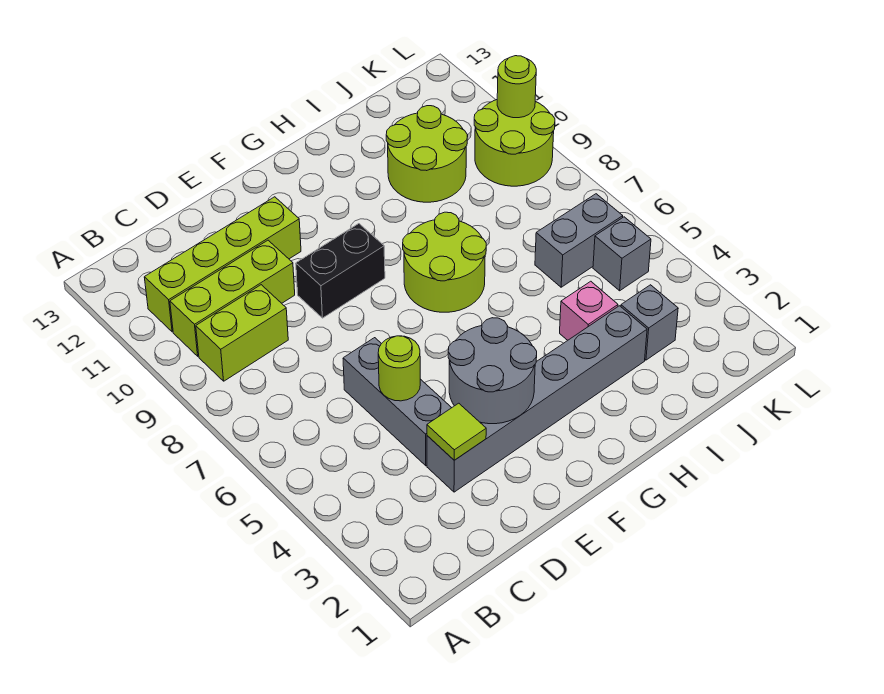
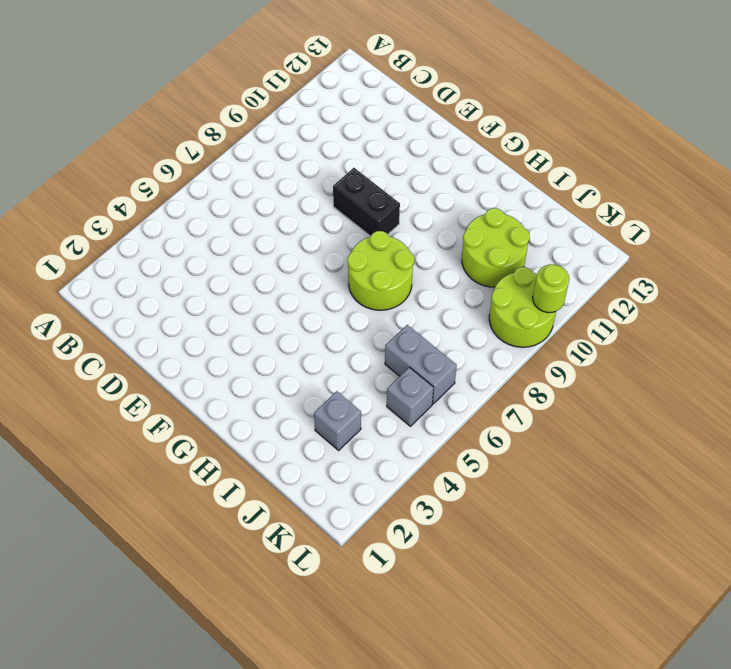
none -> lime brick B9:C9 level 1
none -> lime brick B10:D10 level 1
none -> lime brick B11:E11 level 1

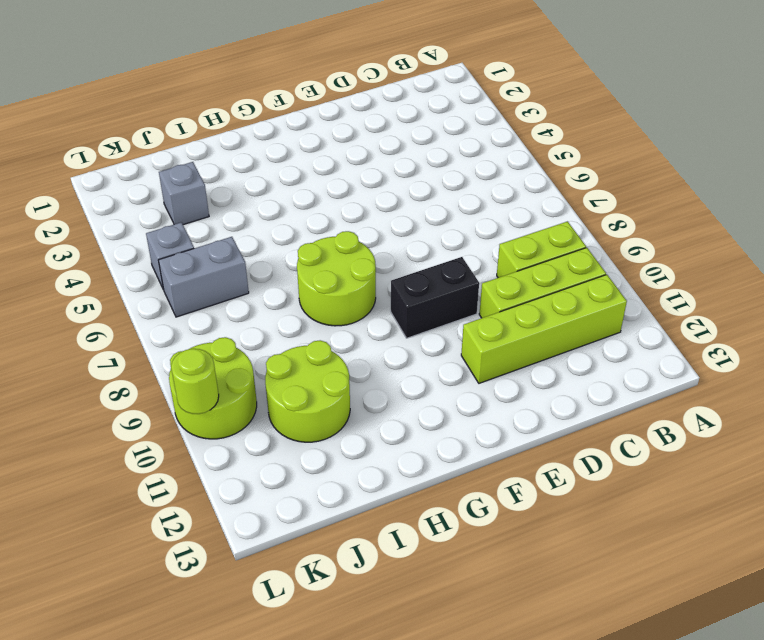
none -> grey brick D3:I3 level 1
none -> grey brick D4:D6 level 1
none -> pink brick I4 level 1

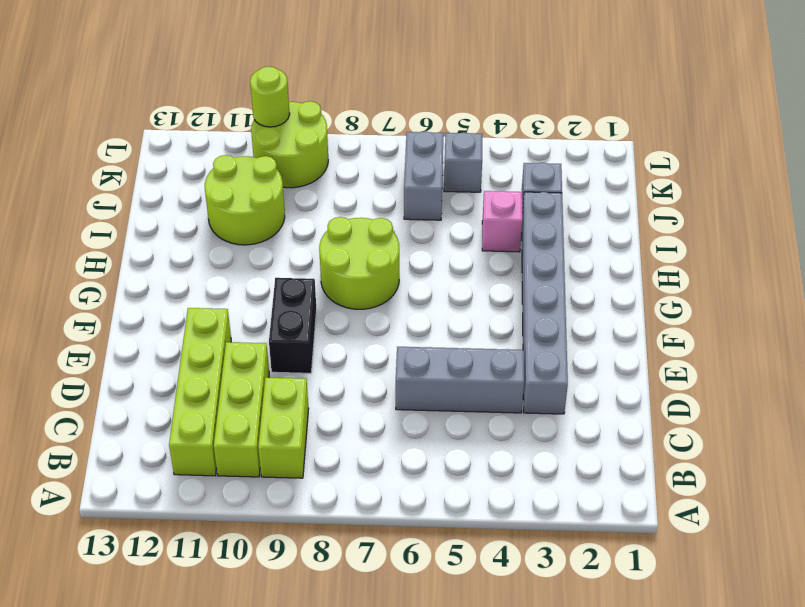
none -> lime tile D3 level 2
none -> lime round brick D5 level 2
none -> grey round brick E3:F4 level 2

